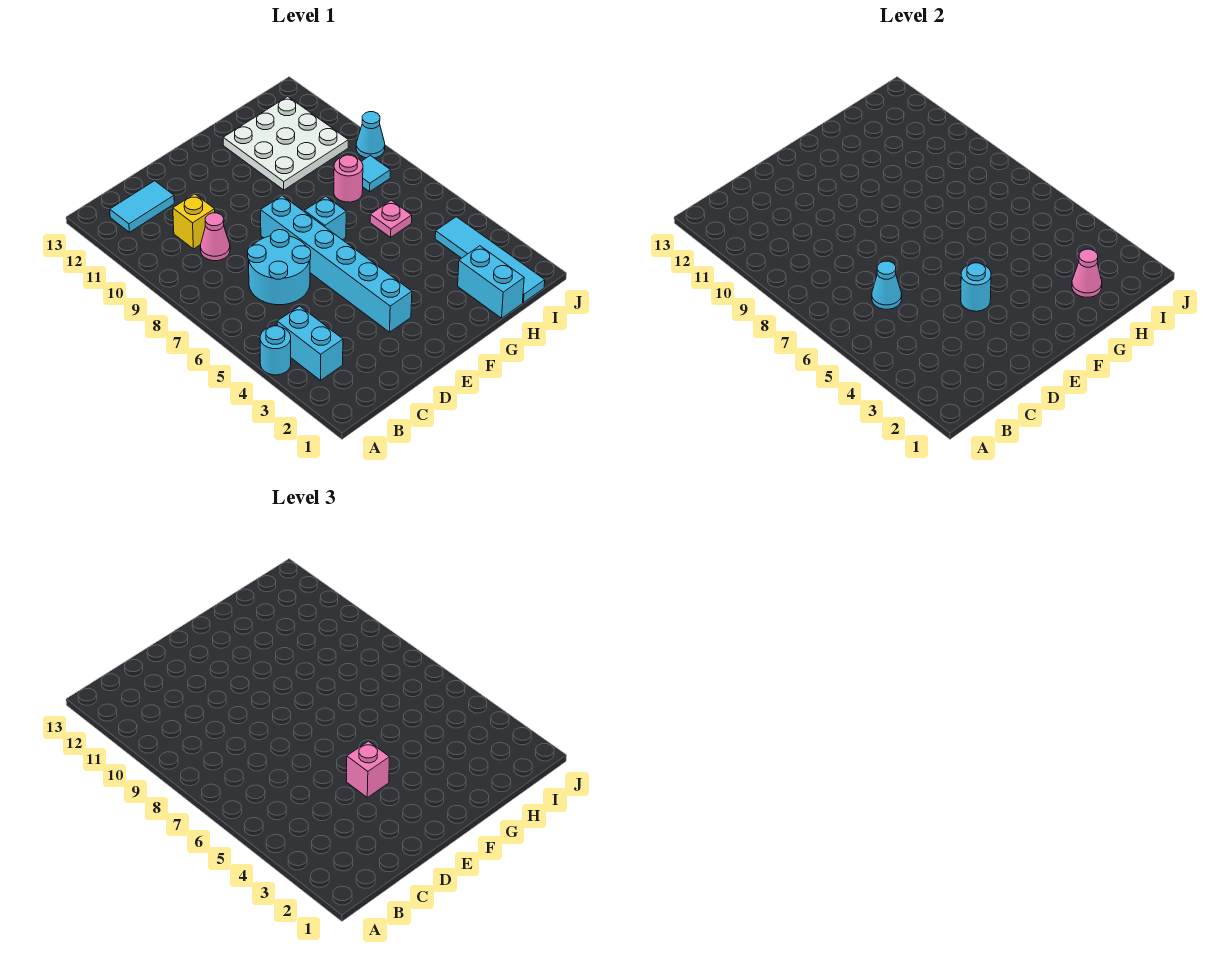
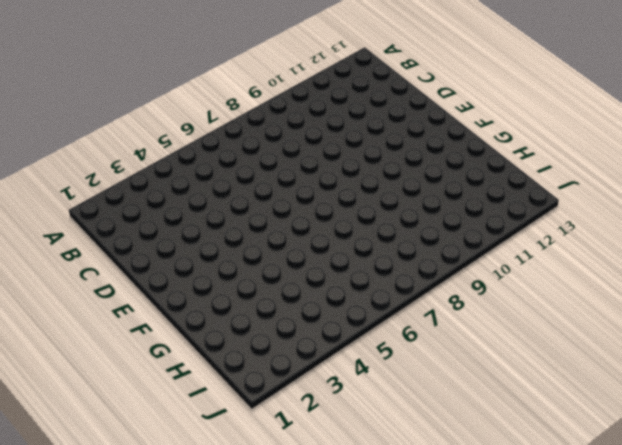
none -> cyan round brick A4 level 1
none -> cyan brick B3:B4 level 1
none -> cyan tile B12:C12 level 1

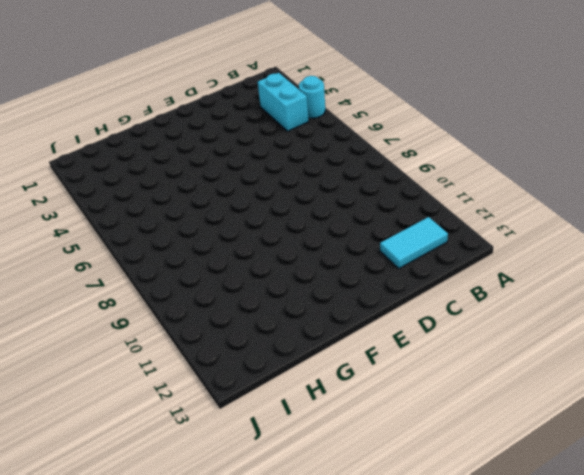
none -> cyan round brick C6:D7 level 1
none -> pink cone C9 level 1
none -> yellow brick C10 level 1

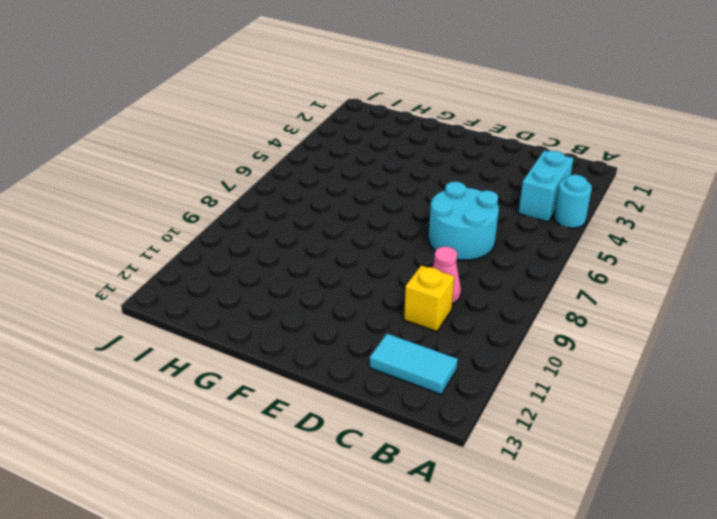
none -> cyan brick E3:E8 level 1
none -> cyan brick F7 level 1
none -> white plate G10:I12 level 1

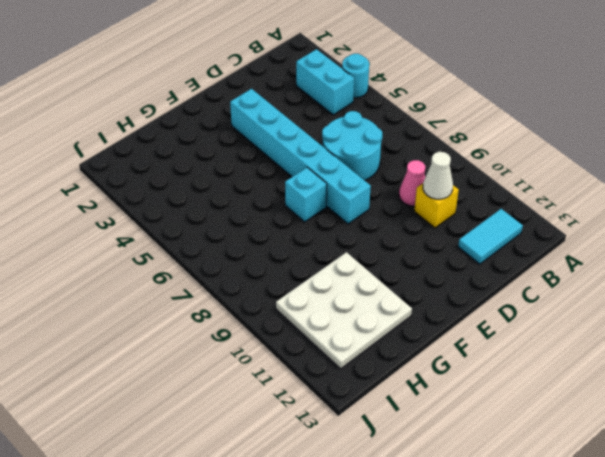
white cone C10 level 2 -> none
none -> cyan brick H1:H2 level 1
none -> pink plate H6 level 1
none -> pink round brick H8 level 1

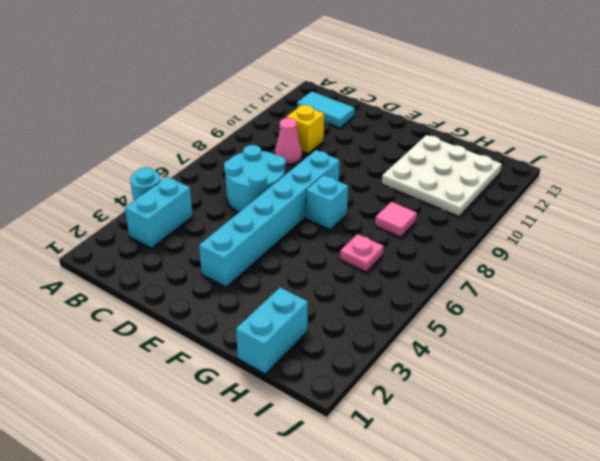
pink tile H8 level 1 -> pink round brick H8 level 1
none -> cyan tile I1:I4 level 1
none -> cyan tile I8 level 1
none -> cyan cone J9 level 1

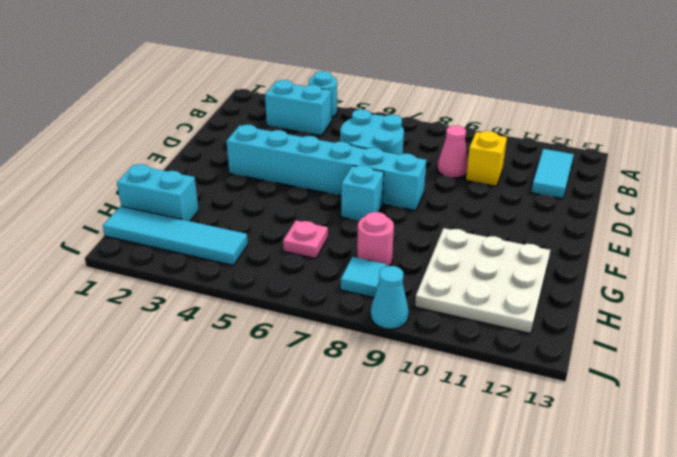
none -> cyan cone C6 level 2
none -> cyan round brick E4 level 2
none -> pink cone H2 level 2

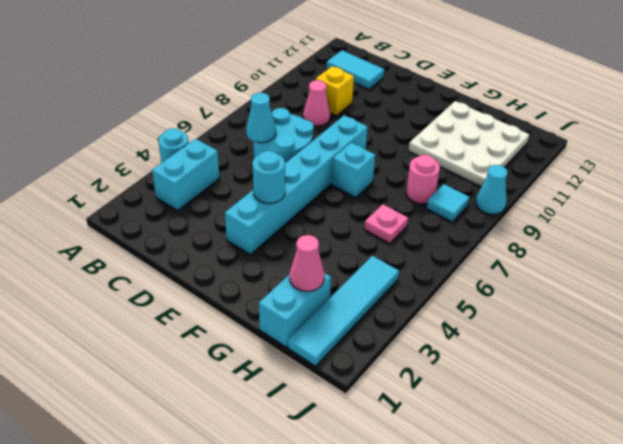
none -> pink brick E4 level 3

